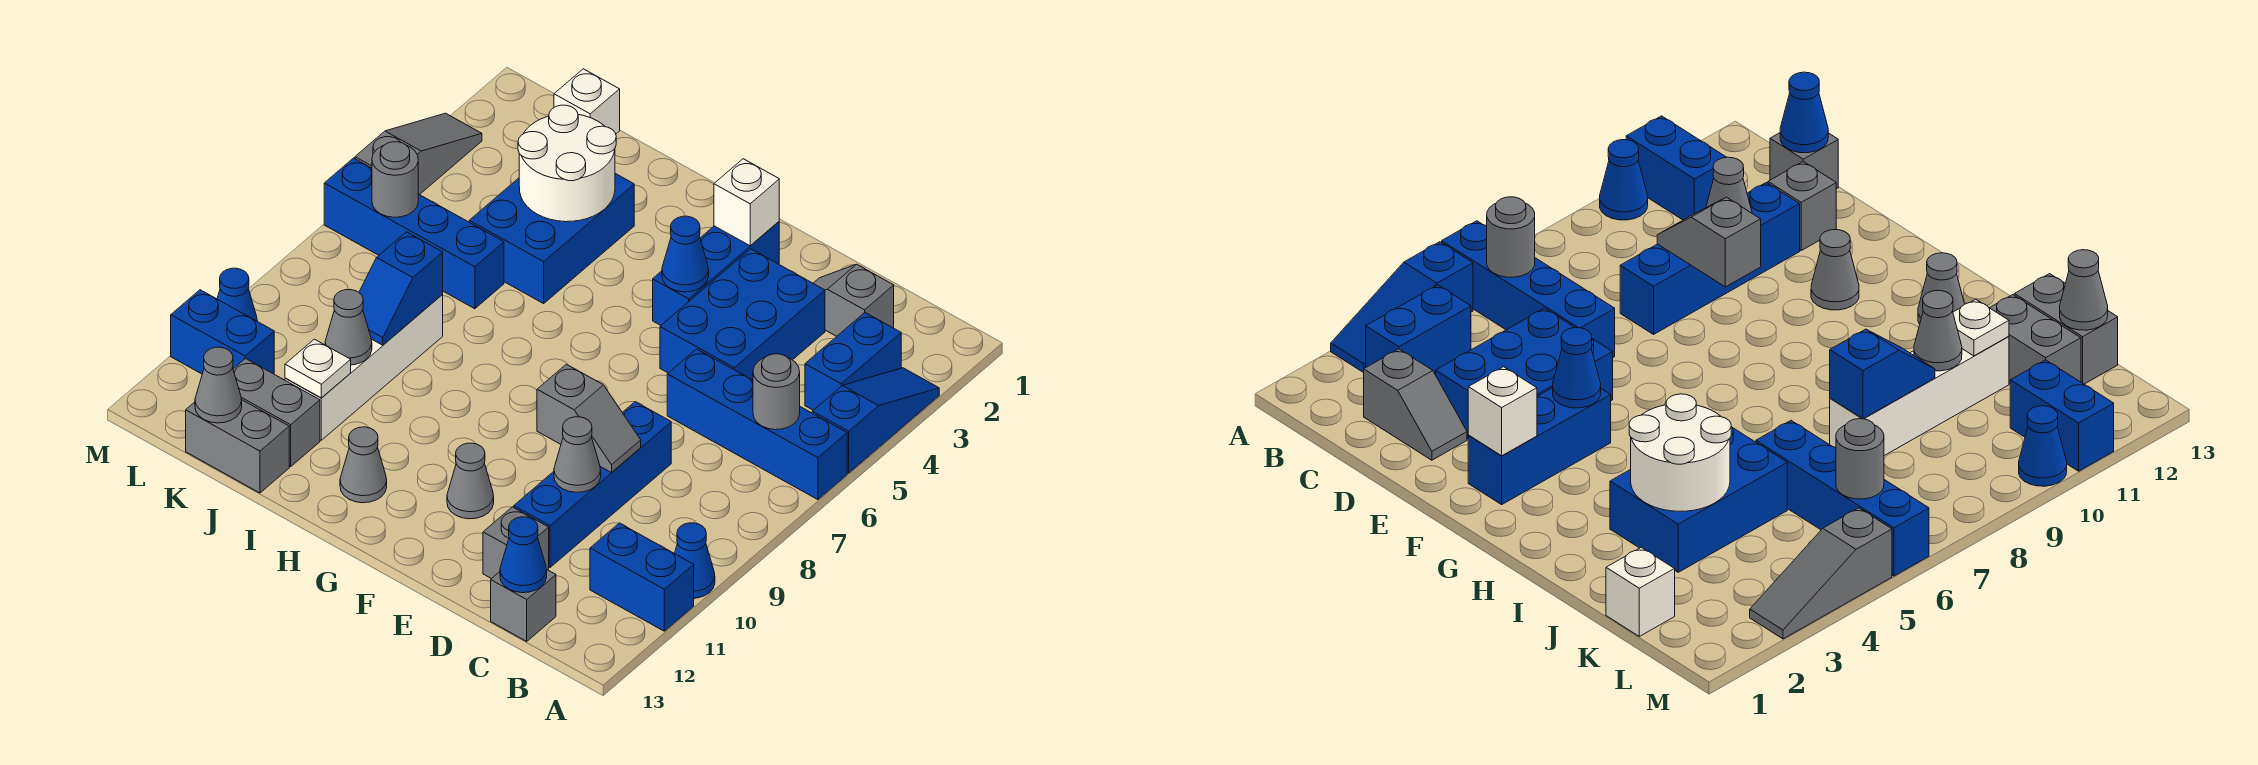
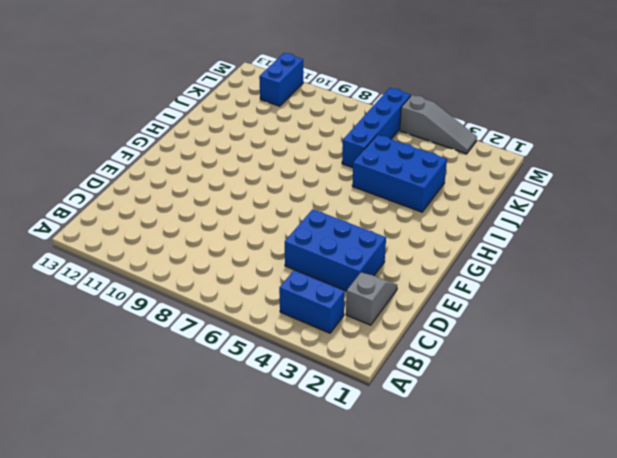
none -> blue slope A3:A5 level 1 top 5
none -> blue brick A6:D6 level 1
none -> blue cone A10 level 1
none -> blue brick A11:B11 level 1

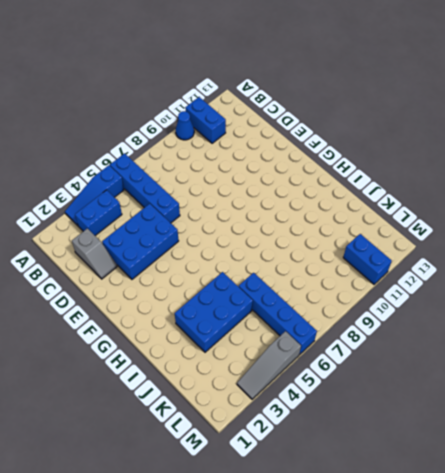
none -> grey brick C13 level 1
none -> blue brick D8:D11 level 1
none -> grey brick D12 level 1
none -> blue brick F2:F4 level 1

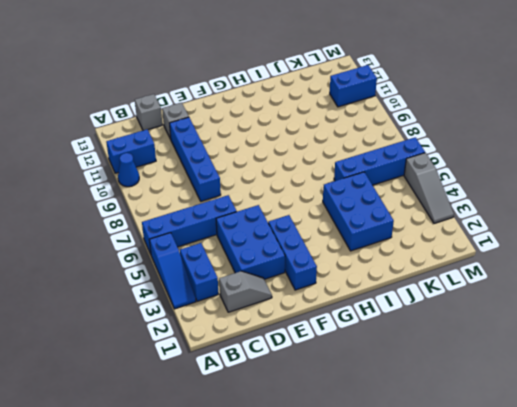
none -> grey cone F11 level 1
none -> grey cone H12 level 1
none -> white brick J8:J11 level 1
none -> grey brick J12:K12 level 1

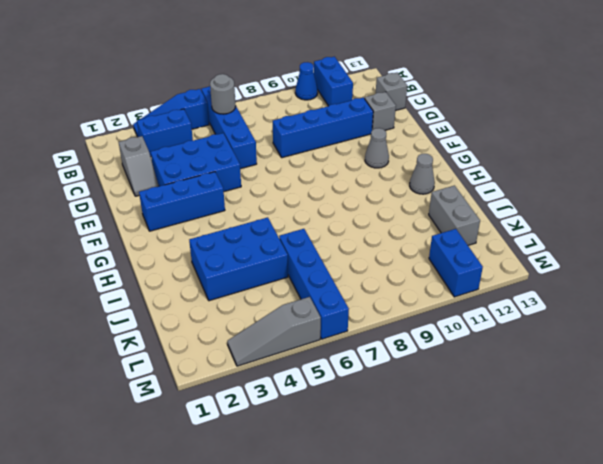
none -> white brick J8:J11 level 1
none -> grey brick J13:K13 level 1
none -> white brick K1 level 1
none -> blue cone M10 level 1

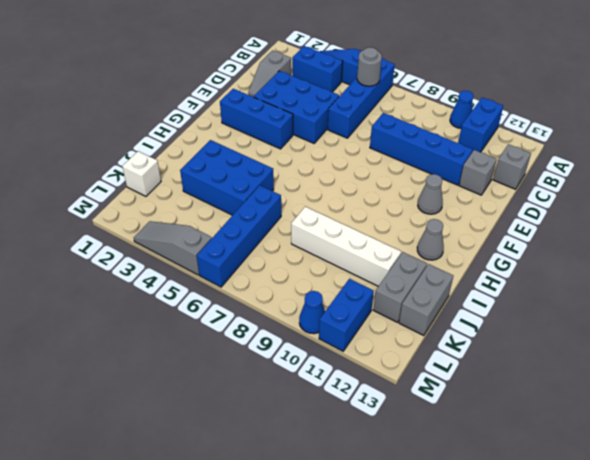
none -> blue cone C13 level 2
none -> grey slope D9:E9 level 2 top E
none -> grey cone D10 level 2
none -> white brick F2 level 2

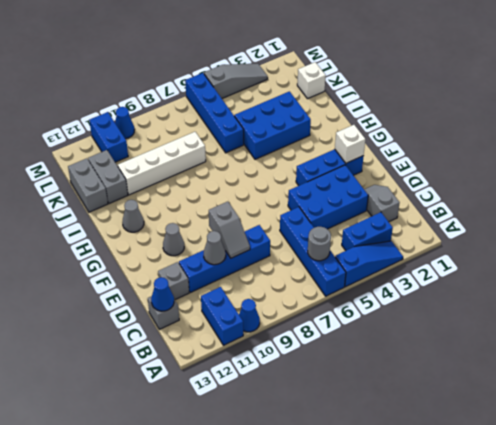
none -> blue cone F4 level 2
none -> white round brick I3:J4 level 2
none -> blue slope J8:J9 level 2 top 8
none -> grey cone J10 level 2

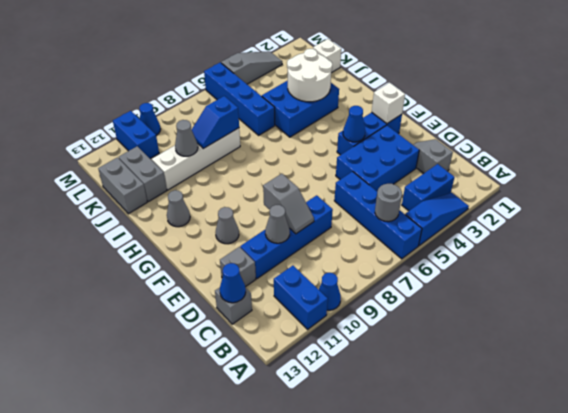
none -> white plate J11 level 2
none -> grey cone K13 level 2
none -> grey round brick L6 level 2

